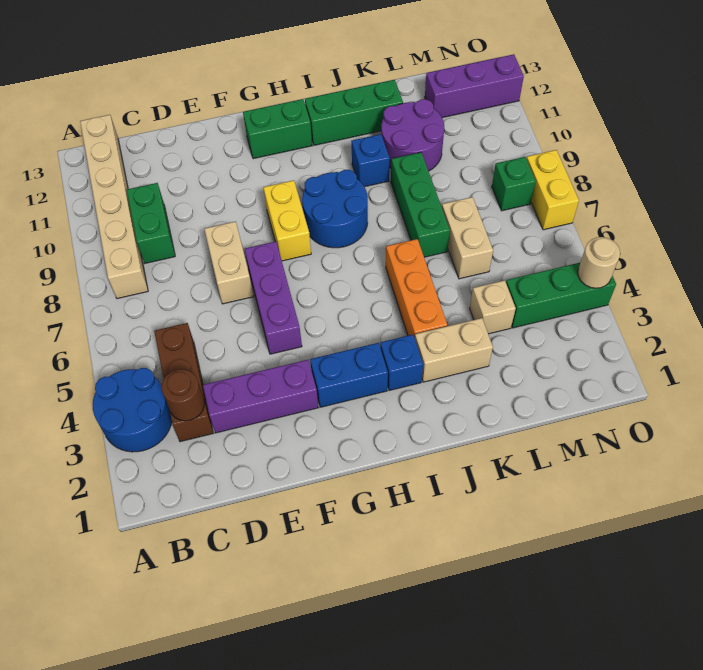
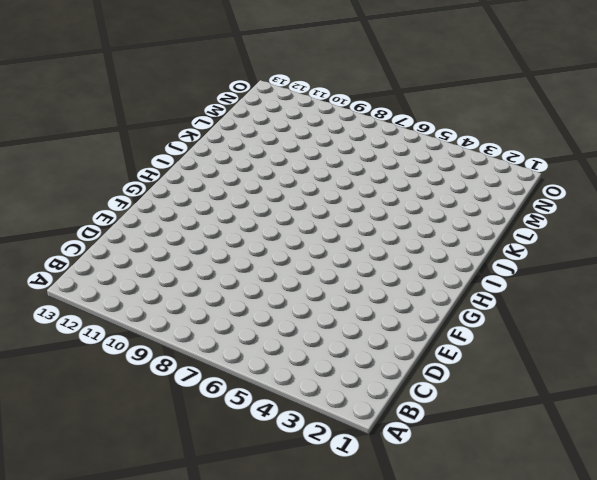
none -> blue round brick A3:B4 level 1
none -> tan brick B8:B13 level 1
none -> brown brick C3:C5 level 1

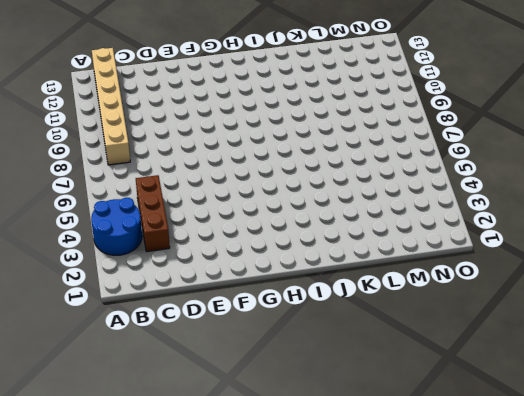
none -> green brick C9:C10 level 1
none -> purple brick D3:F3 level 1
none -> tan brick E7:E8 level 1

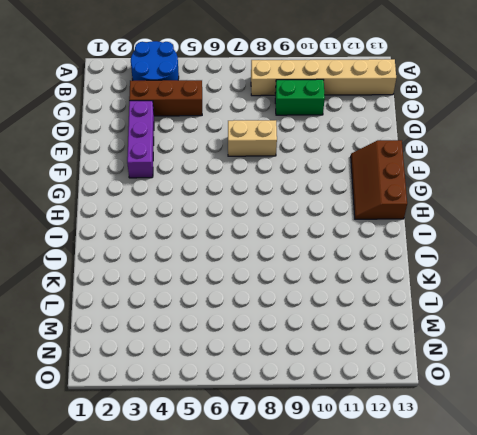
brown slope F12:H13 level 1 top 13 -> green brick G12:H12 level 1
none -> purple brick F5:F7 level 1
none -> blue brick G3:H3 level 1
none -> yellow brick G8:G9 level 1

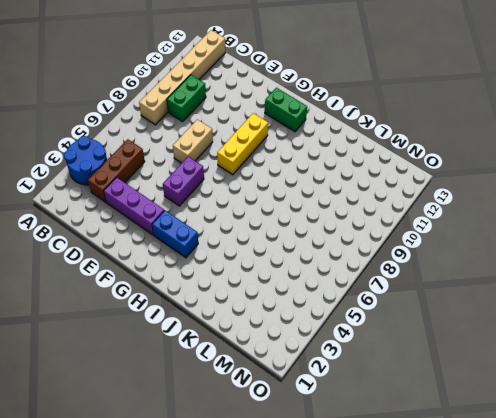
purple brick F5:F6 level 1 -> purple brick F5:F7 level 1
yellow brick G8:G10 level 1 -> yellow brick G8:G9 level 1
none -> blue round brick H8:I9 level 1
none -> blue brick I3 level 1
none -> green brick I12:K12 level 1

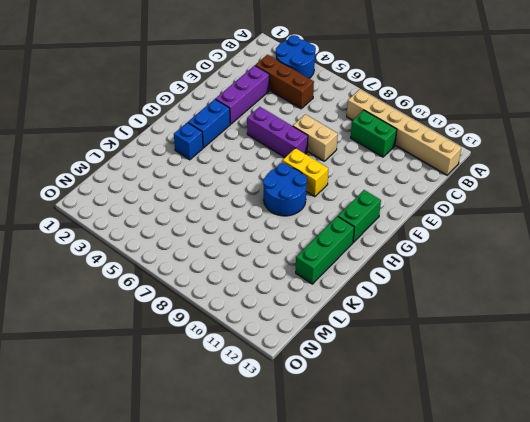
none -> tan brick J3:K3 level 1
none -> orange brick J4:J6 level 1
none -> blue brick J10 level 1

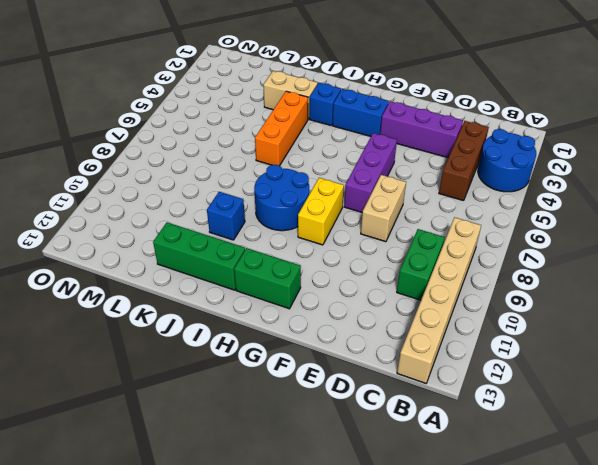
none -> green brick K7:K9 level 1
none -> purple round brick K10:L11 level 1
none -> tan brick L4 level 1

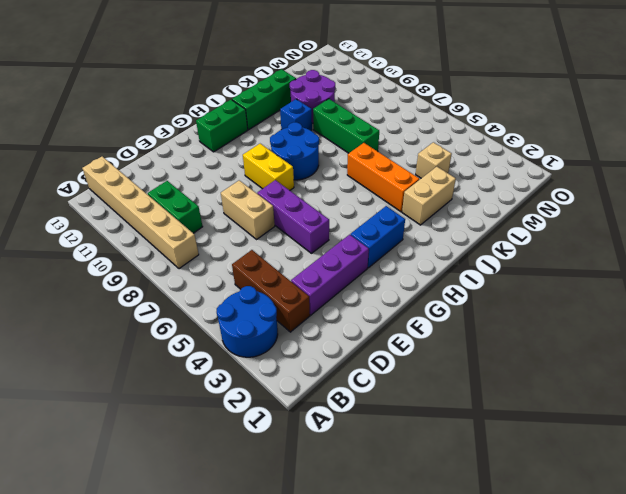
none -> blue brick I3 level 1
none -> tan brick L6:L7 level 1
none -> green brick M4:O4 level 1

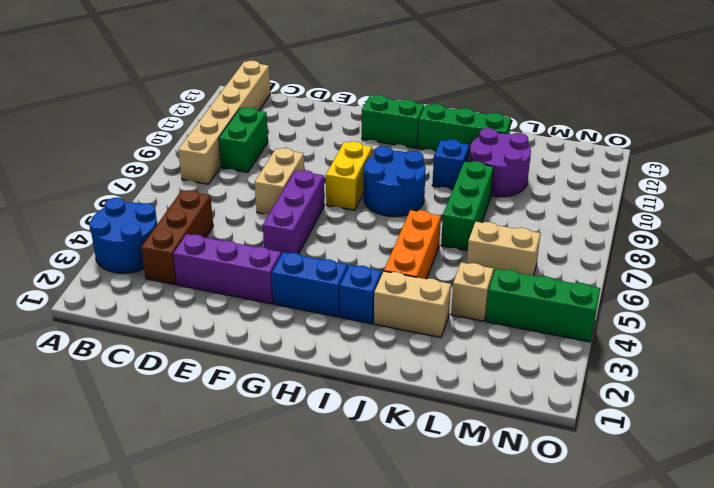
tan brick L6:M6 level 1 -> tan brick L6:L7 level 1
none -> purple brick M12:O12 level 1
none -> green brick N8 level 1
none -> yellow brick O7:O8 level 1

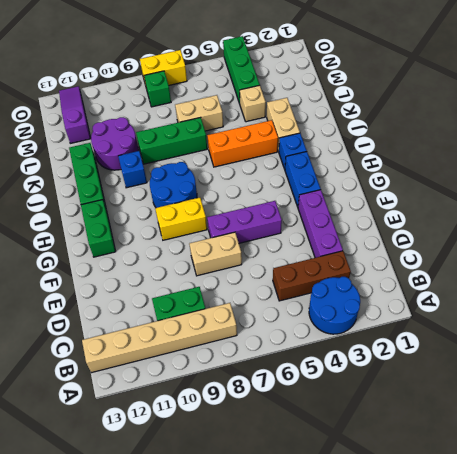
purple slope M12:O12 level 1 top M -> purple brick M12:O12 level 1
none -> brown round brick C3 level 2
none -> tan round brick O4 level 2

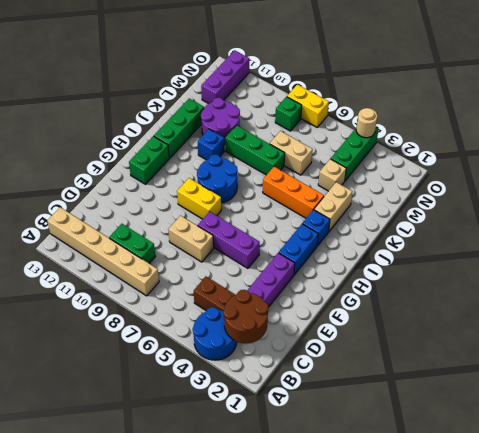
brown round brick B2:C3 level 2 -> brown round brick C3 level 2

